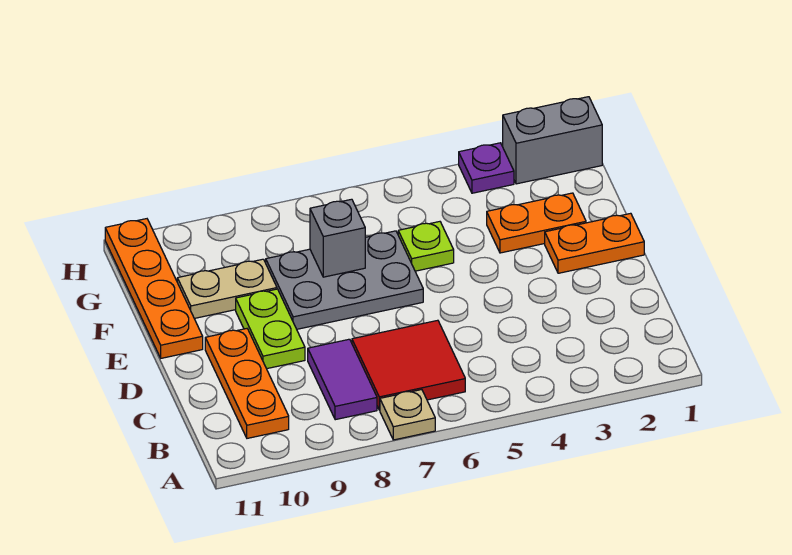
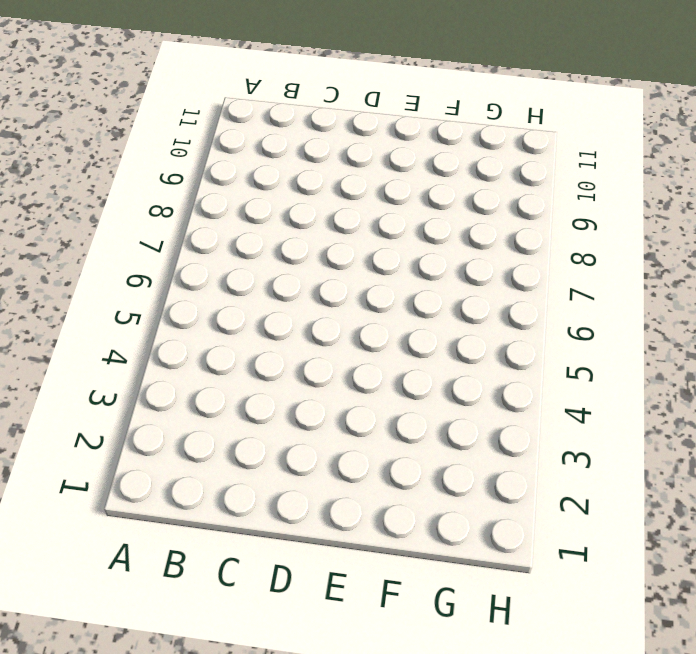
none -> tan plate A7 level 1
none -> red tile B6:C7 level 1
none -> purple tile B8:C8 level 1

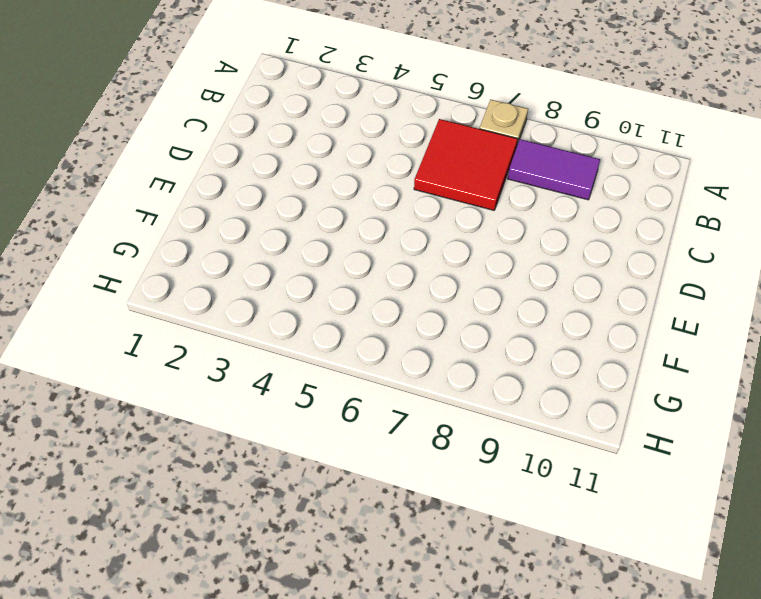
purple tile B8:B9 level 1 -> purple tile B8:C8 level 1
none -> orange plate B10:D10 level 1
none -> lime plate D9:E9 level 1
none -> orange plate E1:E2 level 1

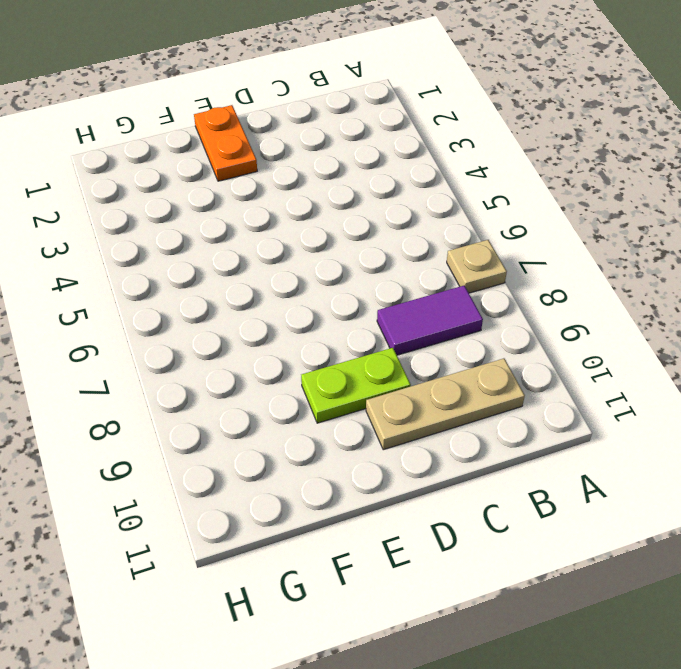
tan plate B10:D10 level 1 -> orange plate B10:D10 level 1
none -> red tile B6:C7 level 1
none -> grey plate E6:F8 level 1
none -> orange plate E11:H11 level 1

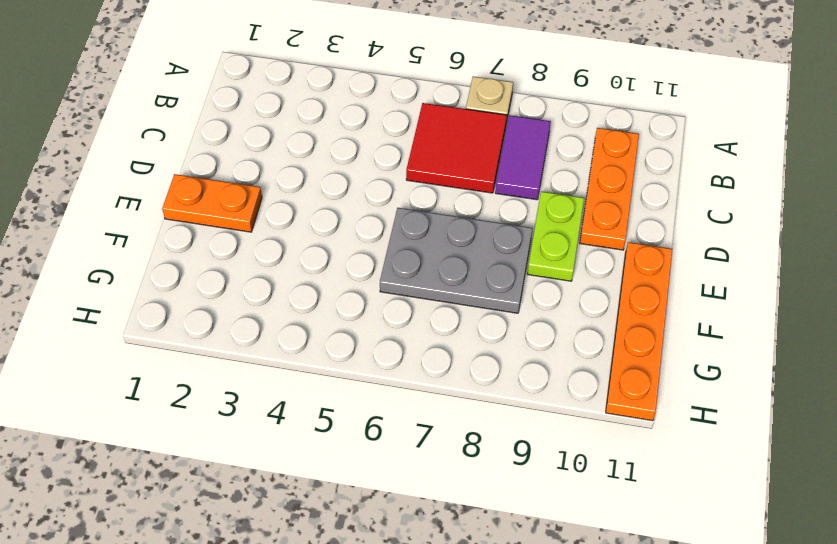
none -> orange plate F2:F3 level 1
none -> lime plate F5 level 1
none -> tan plate F9:F10 level 1

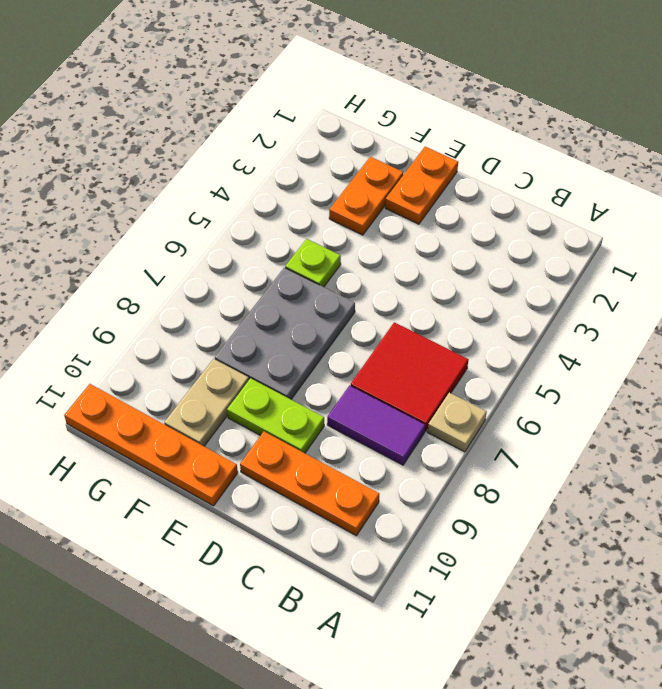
none -> grey brick H1:H2 level 1
none -> purple plate H3 level 1
none -> grey brick F7 level 2

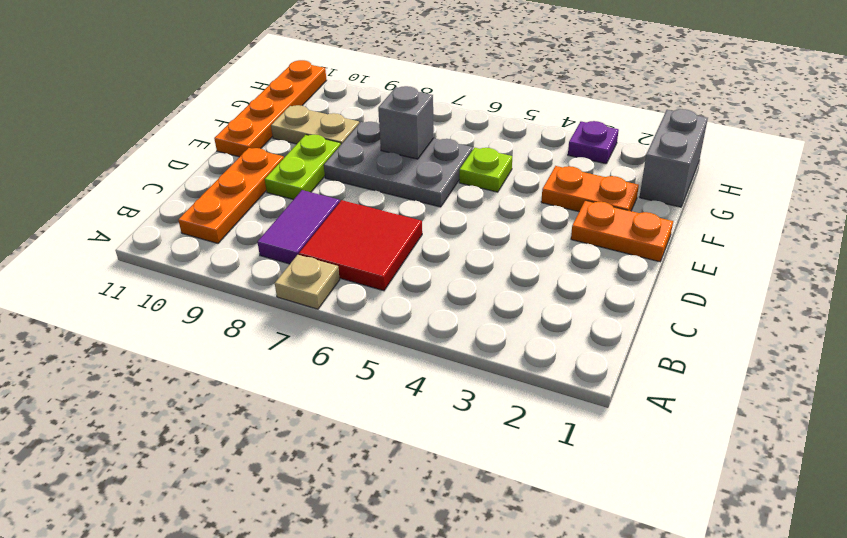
grey brick G1:H1 level 1 -> grey brick H1:H2 level 1

